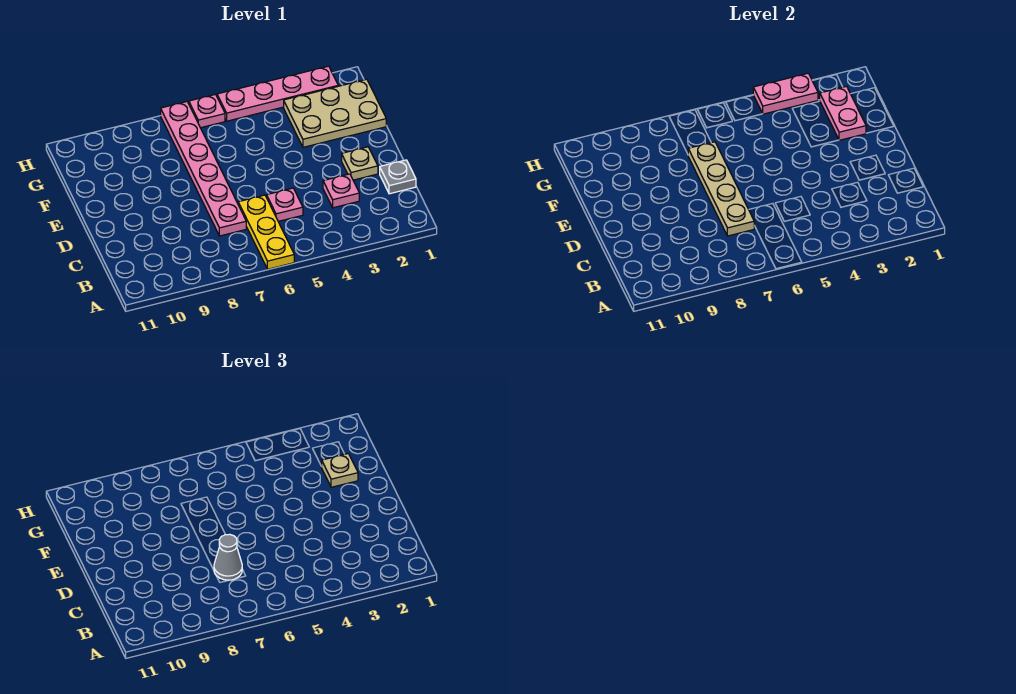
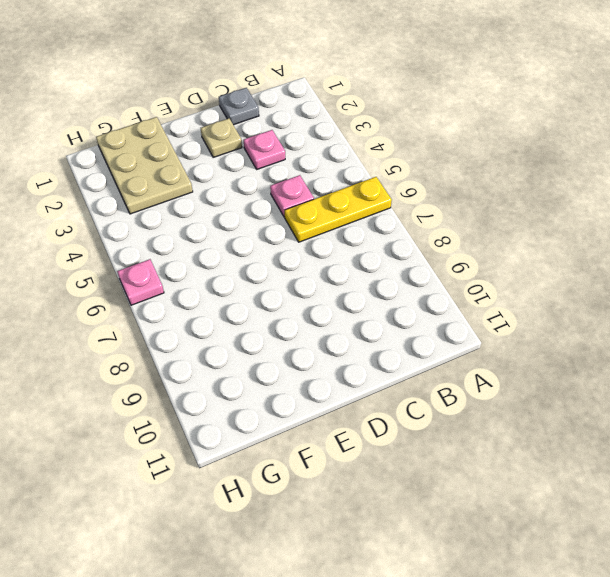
none -> pink plate C7:H7 level 1
none -> pink plate H2:H5 level 1
none -> tan plate C7:F7 level 2

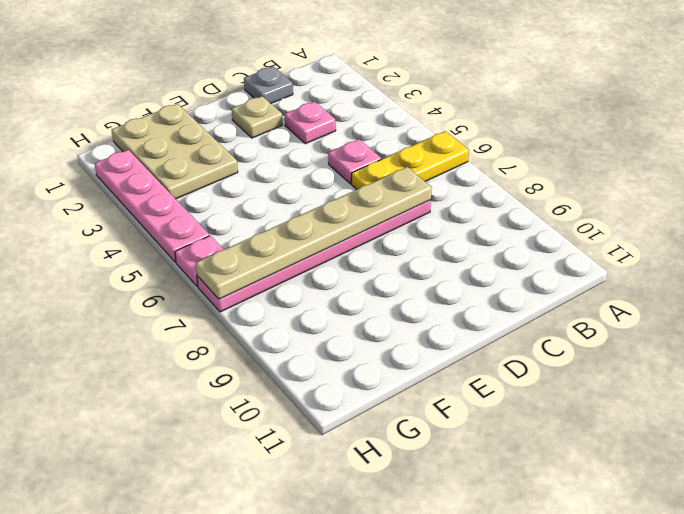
tan plate C7:H7 level 2 -> tan plate C7:F7 level 2
none -> pink plate F2:G2 level 2
none -> pink plate H3:H4 level 2
none -> grey cone C7 level 3

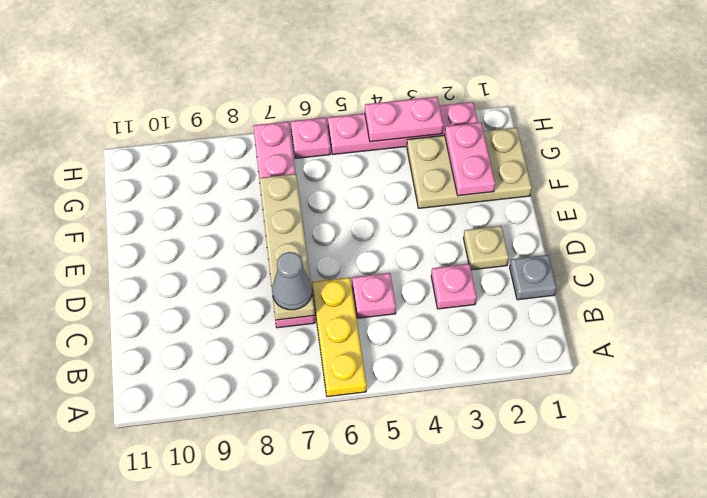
none -> tan plate F2 level 3

